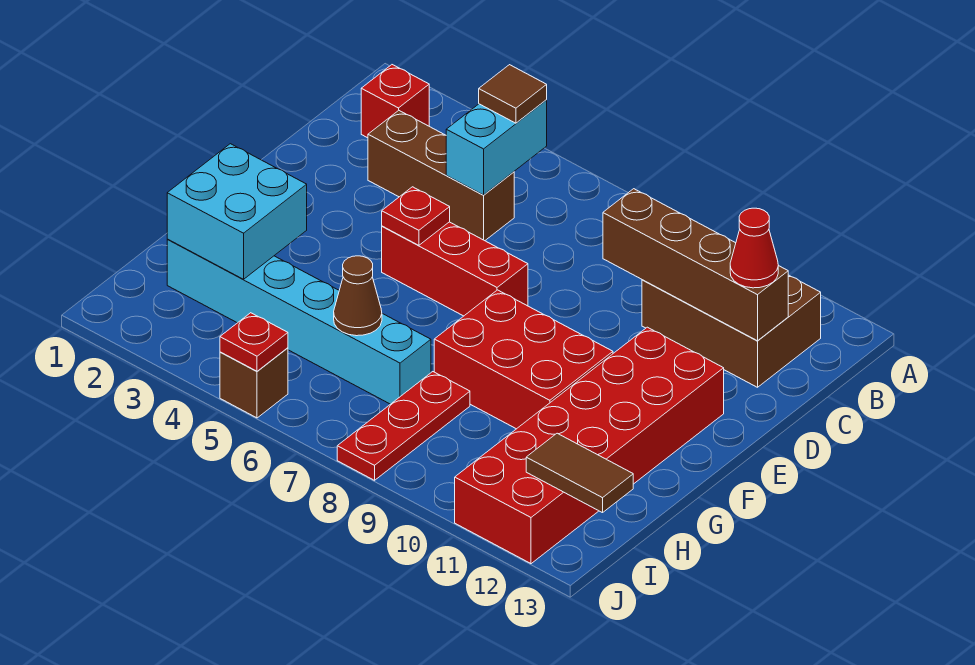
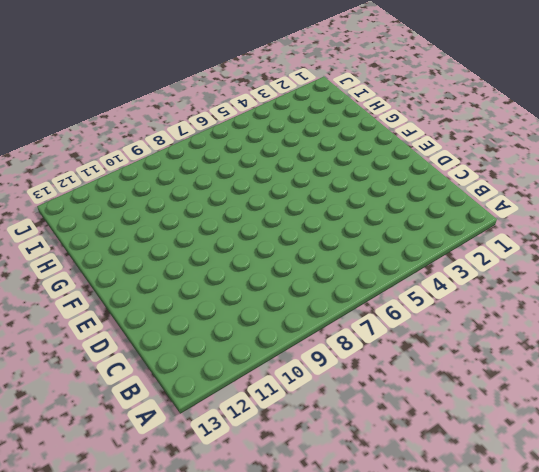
none -> red brick B2 level 1
none -> brown brick B10:C12 level 1
none -> brown brick C3:C5 level 1

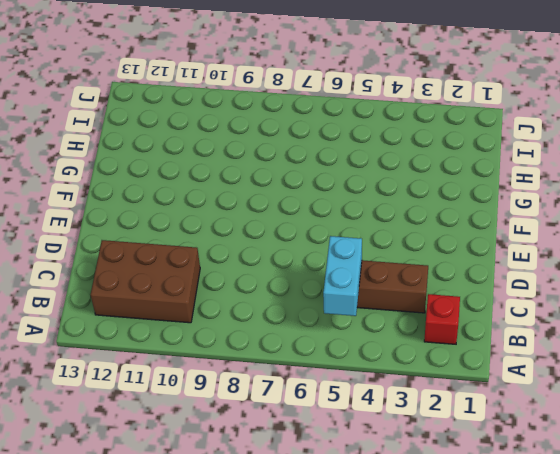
none -> red brick E5:E7 level 1
none -> red brick E11:J12 level 1
none -> red brick F8:G10 level 1

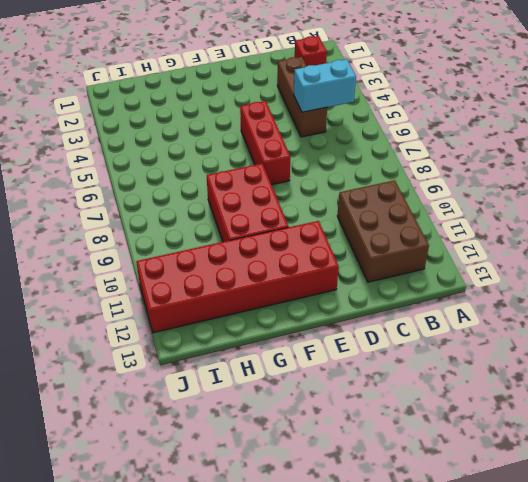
none -> cyan brick H2:H7 level 1
none -> red plate H8:J8 level 1
none -> brown brick J5 level 1

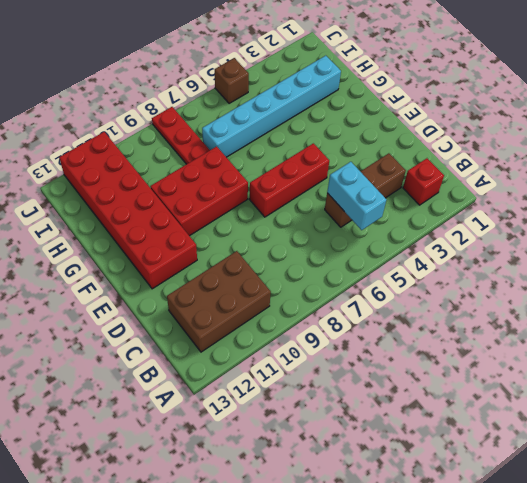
none -> brown brick C9:C12 level 2
none -> red plate E5 level 2
none -> cyan brick G2:H3 level 2

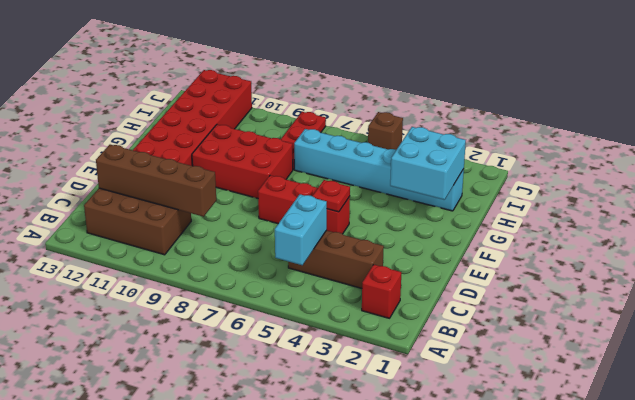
none -> brown cone H6 level 2
none -> brown tile I12:I13 level 2
none -> red plate J5 level 2

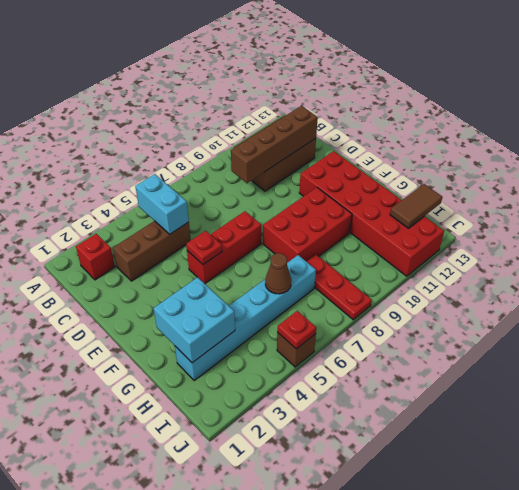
none -> brown tile B5 level 3
none -> red cone C12 level 3

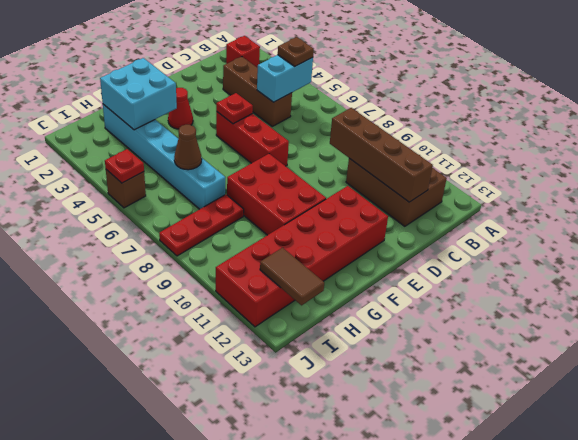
brown plate B5 level 3 -> brown tile B5 level 3
red cone F3 level 1 -> red cone C12 level 3

